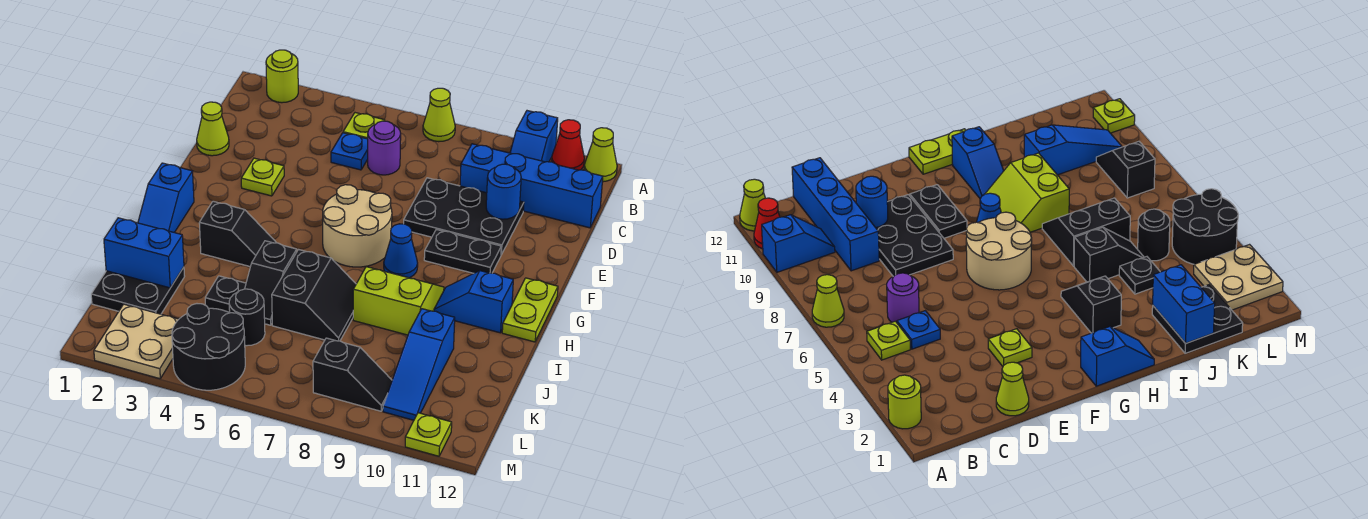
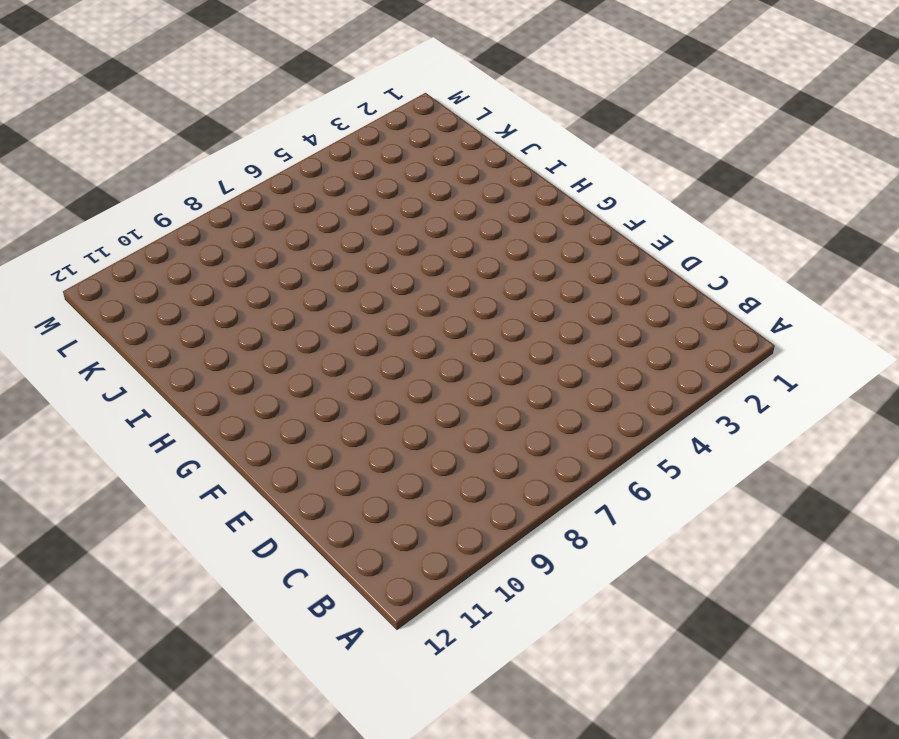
none -> lime round brick A2 level 1
none -> lime cone A7 level 1
none -> blue slope A10:B10 level 1 top A
none -> red cone A11 level 1

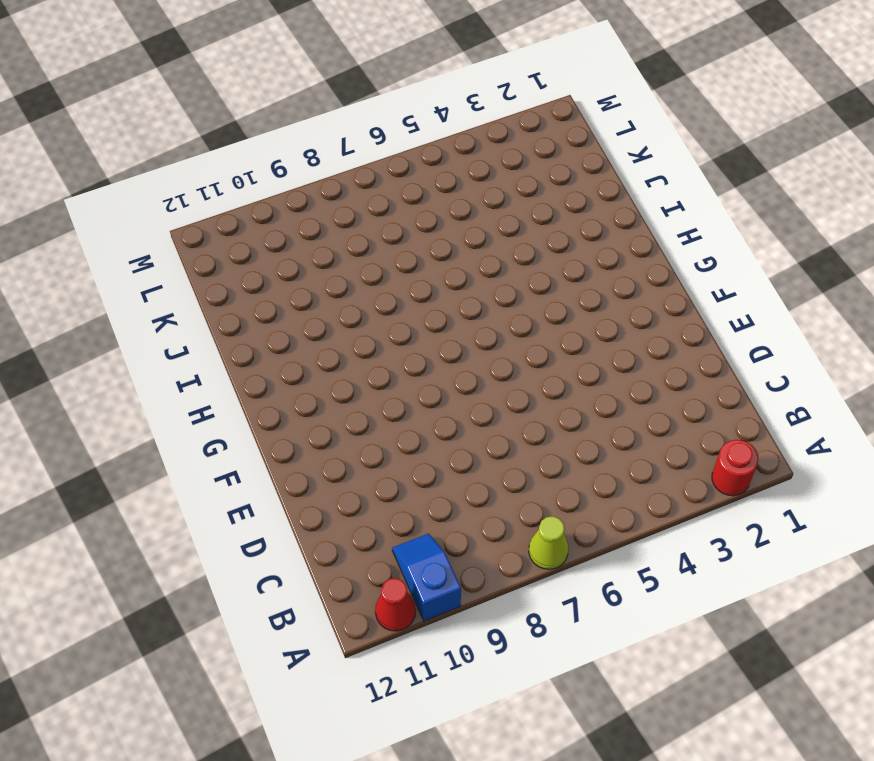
red round brick A2 level 1 -> lime round brick A2 level 1
none -> lime cone A12 level 1
none -> lime plate B5 level 1
none -> blue plate C5 level 1
none -> purple round brick C6 level 1

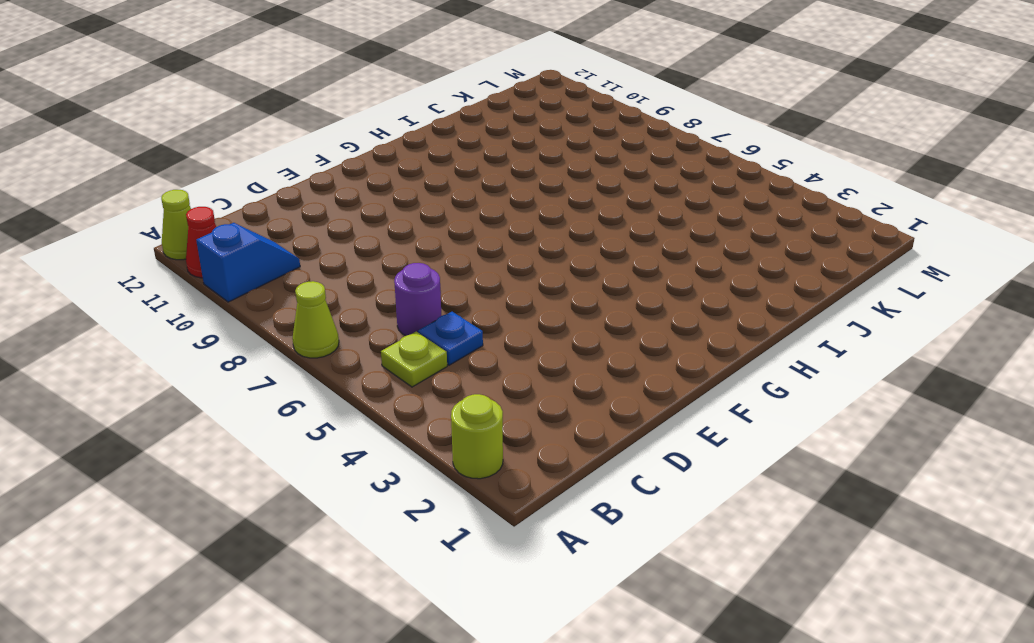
none -> blue brick C9:C12 level 1
none -> lime cone D1 level 1
none -> black plate D8:E10 level 1
none -> lime plate E3 level 1

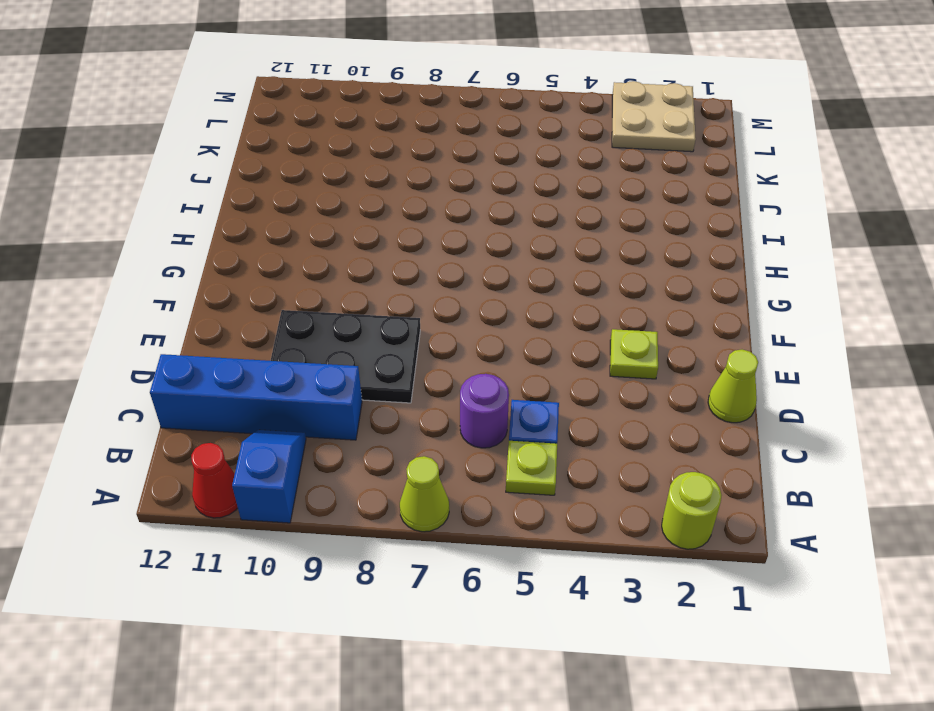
none -> lime cone A12 level 1
none -> tan round brick F6:G7 level 1
none -> black plate F9:F10 level 1
none -> blue slope G1:H1 level 1 top G

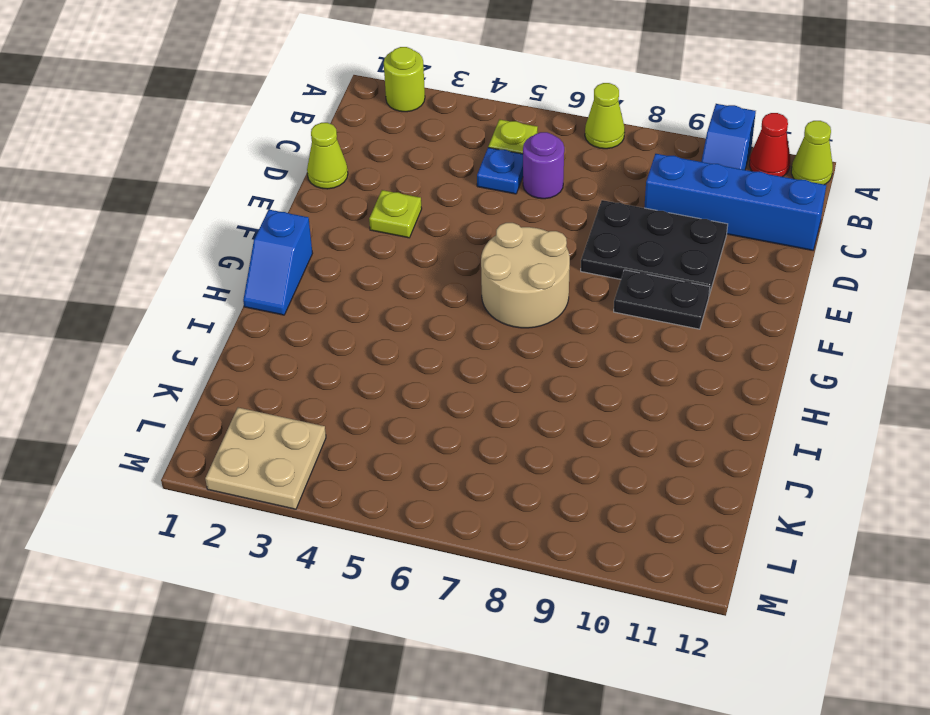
none -> blue cone G8 level 1
none -> lime plate G12:H12 level 1
none -> black slope H3:H4 level 1 top 3
none -> lime slope H8:I9 level 1 top I

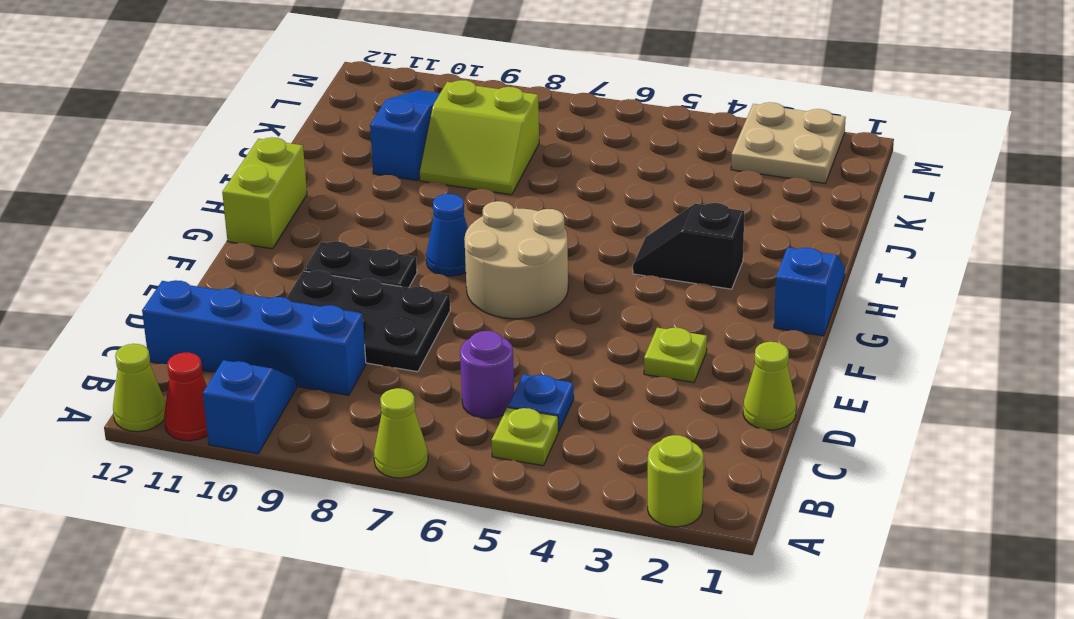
lime brick G12:H12 level 1 -> lime plate G12:H12 level 1
lime slope J8:K9 level 1 top K -> lime slope H8:I9 level 1 top I
none -> blue slope H10:H11 level 1 top 11
none -> black slope I5:J5 level 1 top I
none -> black slope I6:J7 level 1 top 6
none -> black plate J1:K2 level 1

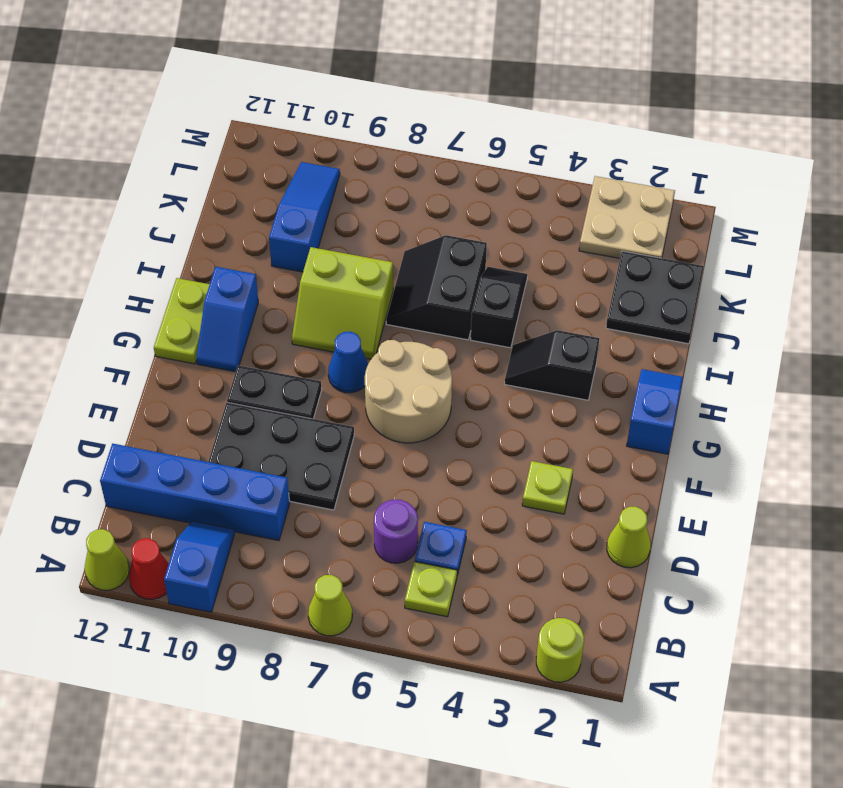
blue slope G11:H11 level 1 top H -> blue slope H10:H11 level 1 top 11
none -> black plate J4 level 1
none -> black round brick K5 level 1
none -> black round brick L4:M5 level 1
none -> black slope L8:L9 level 1 top 8

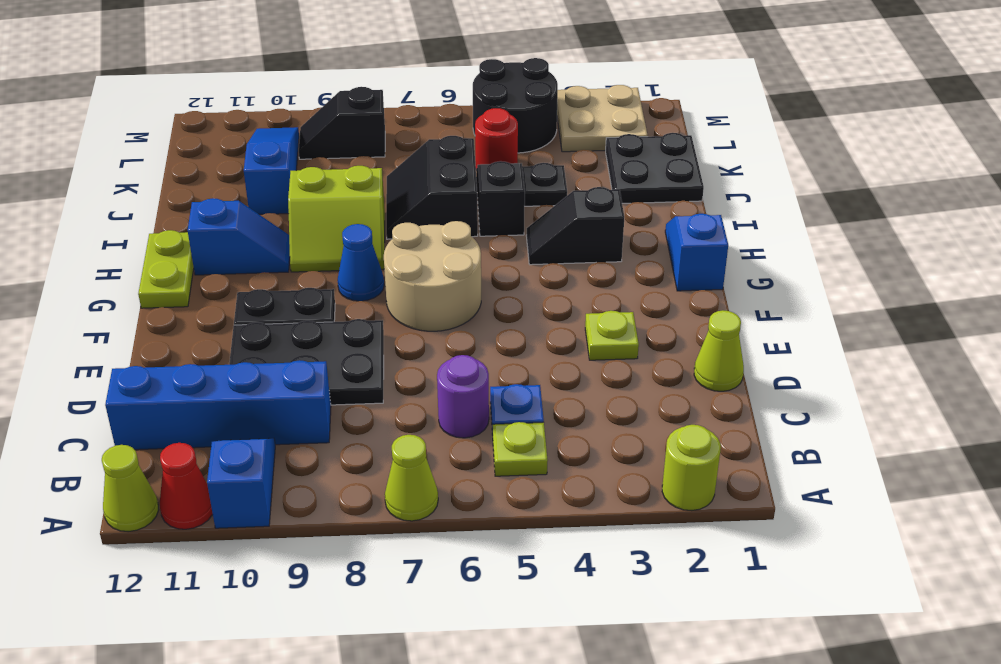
red round brick K5 level 1 -> black round brick K5 level 1
none -> lime plate M11 level 1
none -> blue round brick D10 level 2
none -> blue brick J1:J2 level 2

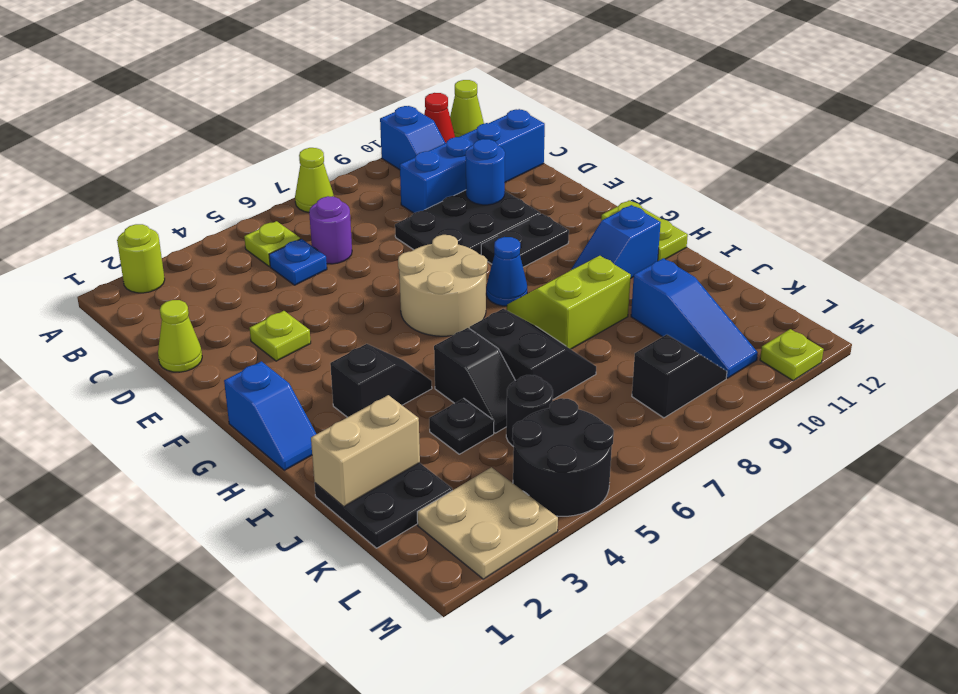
tan brick J1:J2 level 2 -> blue brick J1:J2 level 2

